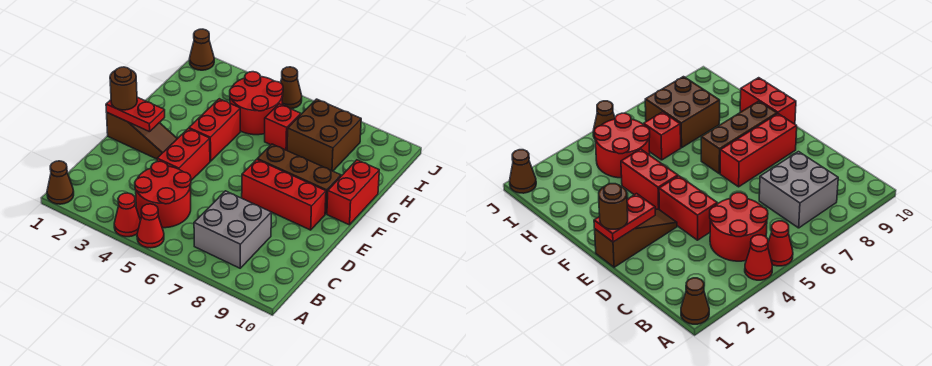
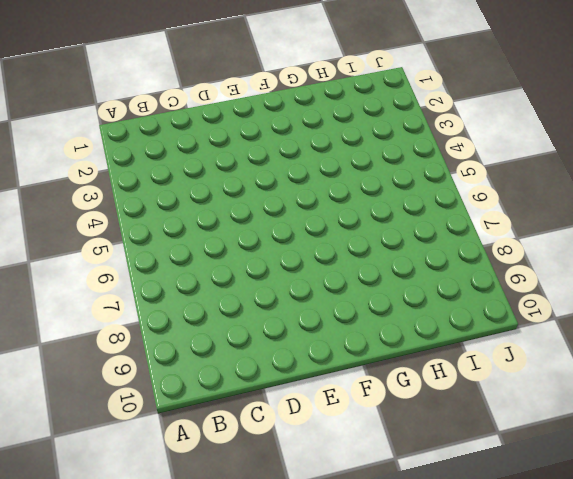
none -> brown cone A1 level 1
none -> red cone A4 level 1
none -> red cone A5 level 1

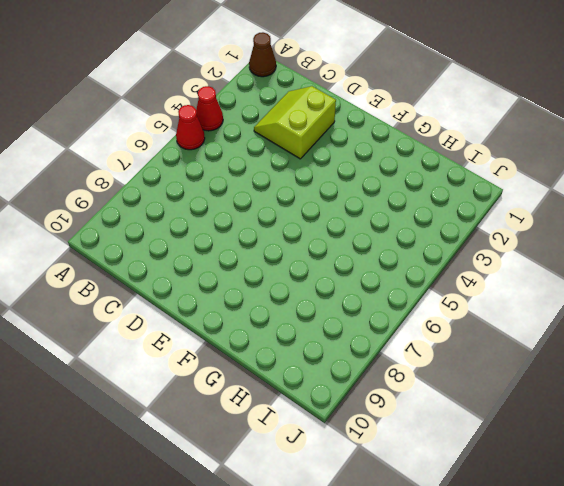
lime slope C2:D3 level 1 top D -> none
none -> red round brick B4:C5 level 1
none -> grey brick B7:C8 level 1
none -> red brick D4:E4 level 1

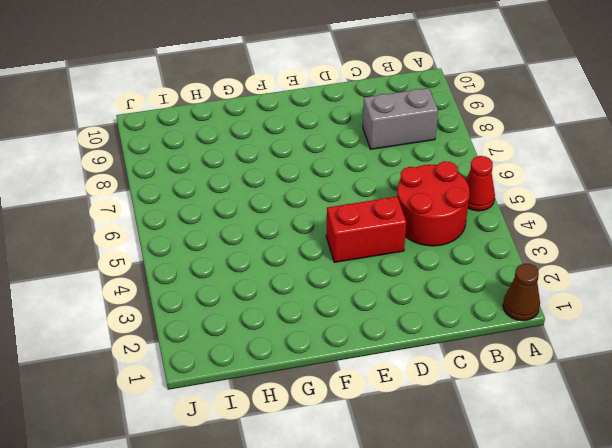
grey brick B8:C8 level 1 -> grey brick B7:C8 level 1
none -> red cone A4 level 1
none -> brown slope E1:E3 level 1 top 1
none -> red brick E7:E9 level 1

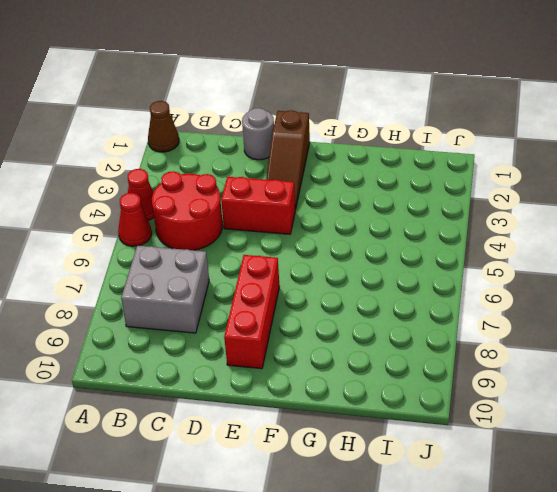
grey round brick D1 level 1 -> none
none -> red brick F4:G4 level 1
none -> brown brick F7:F9 level 1
none -> red brick F10:G10 level 1

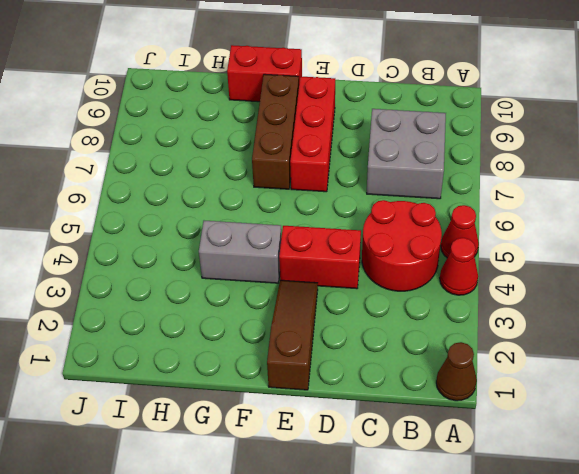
grey brick F4:G4 level 1 -> red brick F4:G4 level 1
none -> red round brick H4:I5 level 1
none -> red brick H6 level 1
none -> brown brick H7:I8 level 1

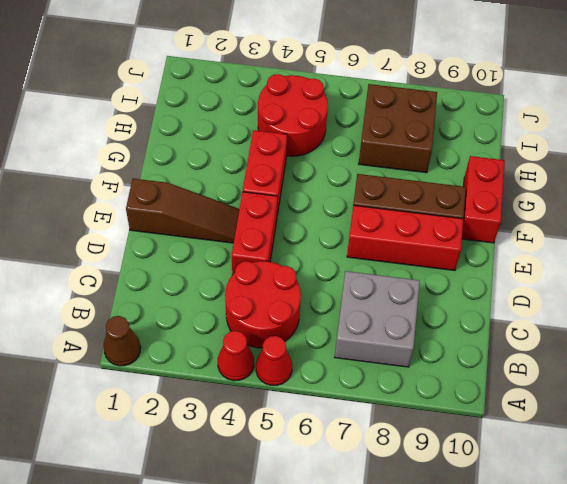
none -> red brick H6 level 1
none -> brown cone J1 level 1
none -> brown cone J5 level 1

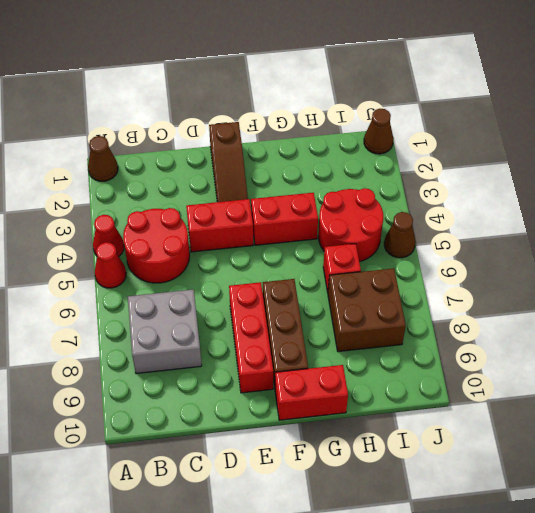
none -> red plate E1:E2 level 2
none -> brown round brick E1 level 3

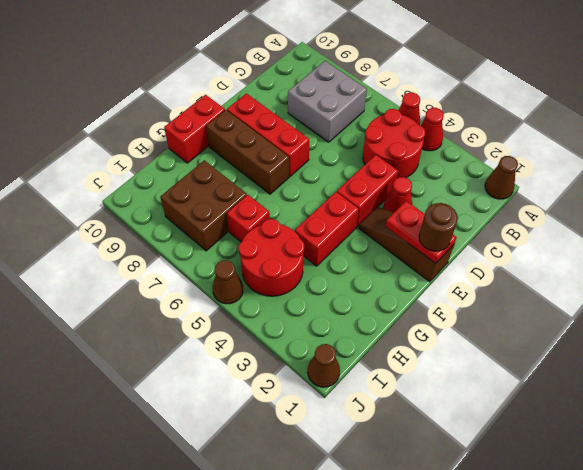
red cone D3 level 1 -> none

